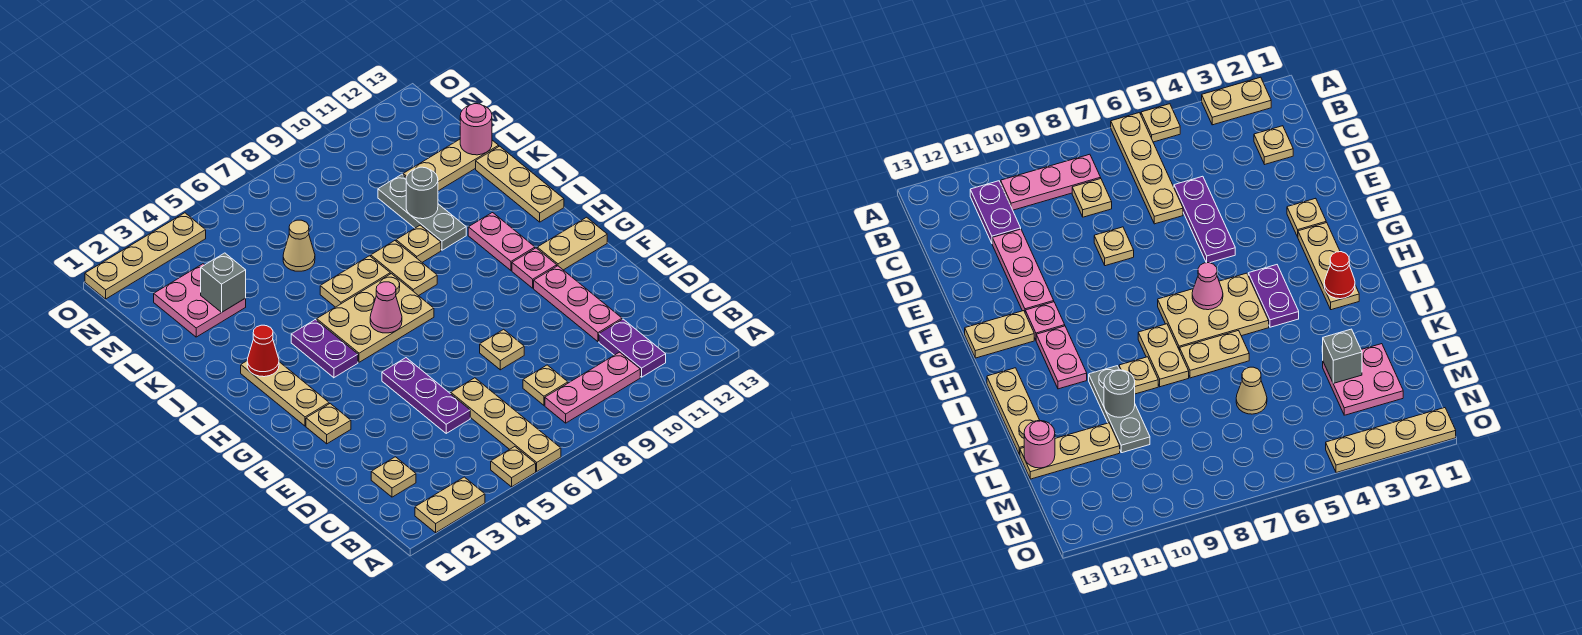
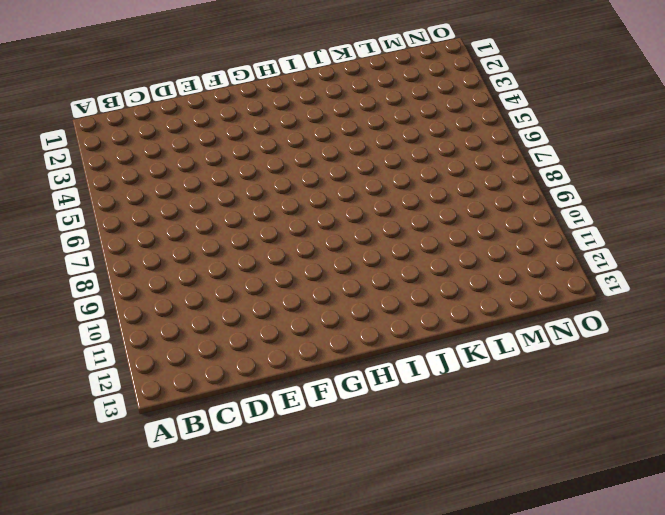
none -> tan plate A2:A3 level 1
none -> tan plate A5 level 1
none -> tan plate A6:D6 level 1
none -> pink plate B8:B10 level 1

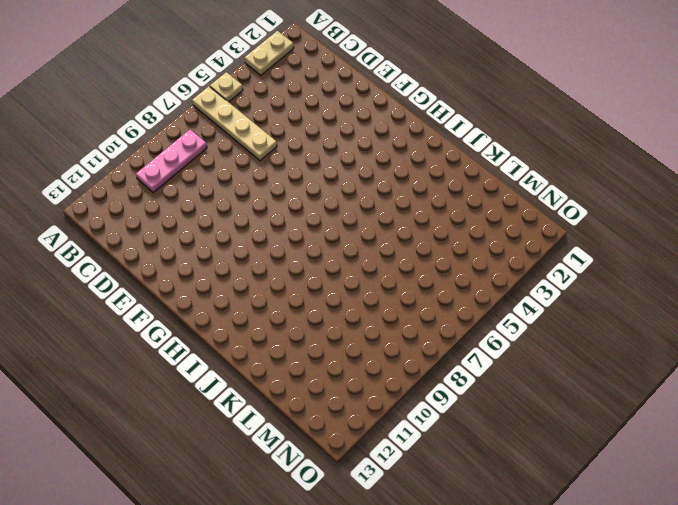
none -> purple plate B11:C11 level 1
none -> tan plate C2 level 1
none -> tan plate C8 level 1
none -> purple plate D5:F5 level 1

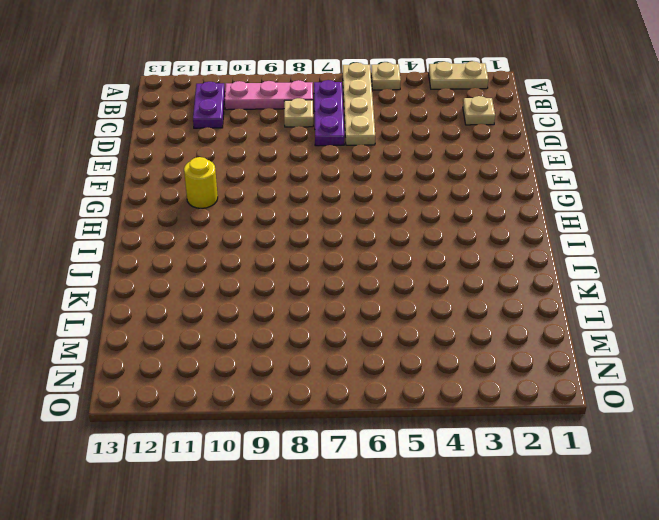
purple plate B7:D7 level 1 -> purple plate D5:F5 level 1
yellow round brick G11 level 1 -> pink plate G11 level 1
none -> pink plate D11:F11 level 1
none -> tan plate E8 level 1
none -> tan plate F2 level 1
none -> tan plate G2:I2 level 1

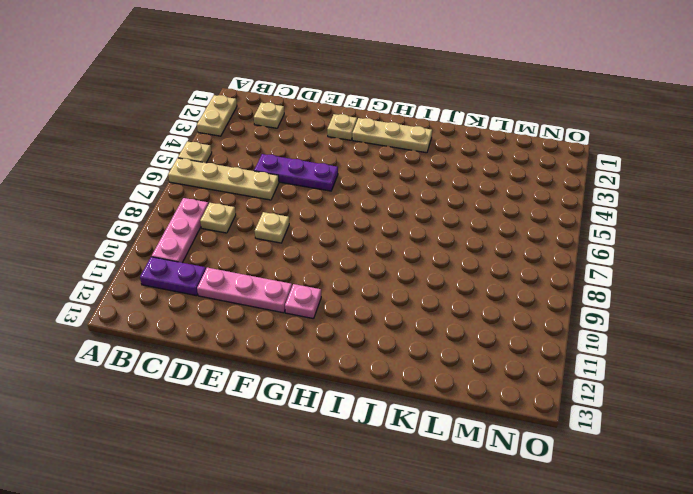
none -> tan plate G12:G13 level 1
none -> purple plate H4:I4 level 1
none -> tan plate H5:I7 level 1
none -> pink plate H11:I11 level 1

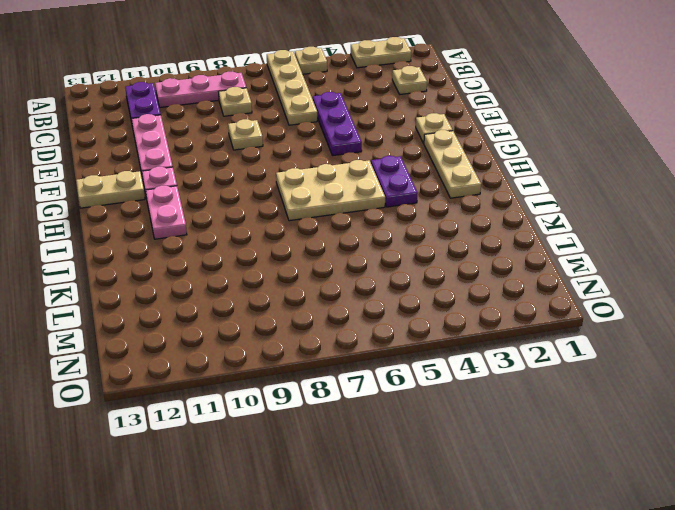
none -> tan plate I8:J8 level 1
none -> tan plate I13:K13 level 1
none -> tan plate J6:J7 level 1
none -> tan plate J9 level 1

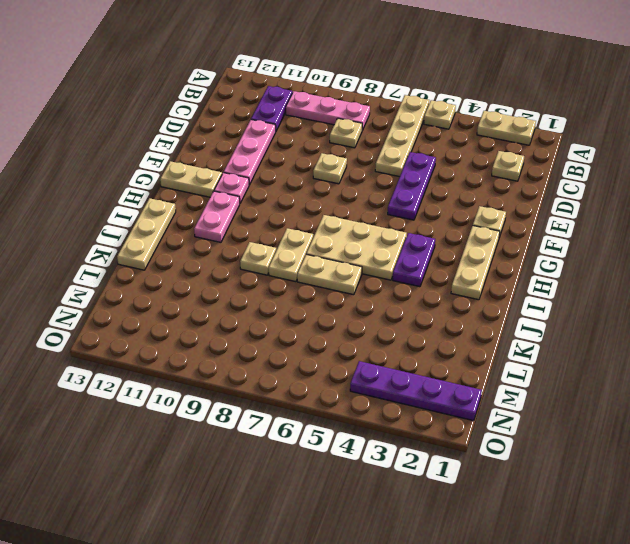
purple plate N1:N4 level 1 -> none
none -> grey plate J10:L10 level 1
none -> pink plate L2:M3 level 1
none -> tan cone L6 level 1
none -> tan plate L11:L13 level 1

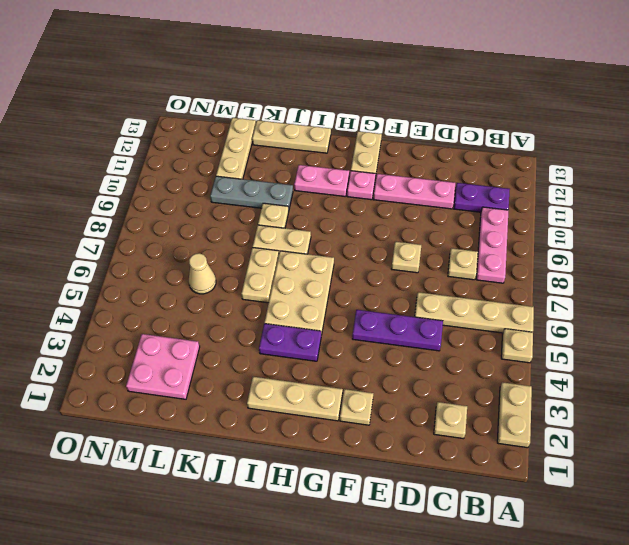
none -> tan plate O1:O4 level 1
none -> pink cone H6 level 2
none -> red cone I2 level 2
none -> grey round brick K10 level 2

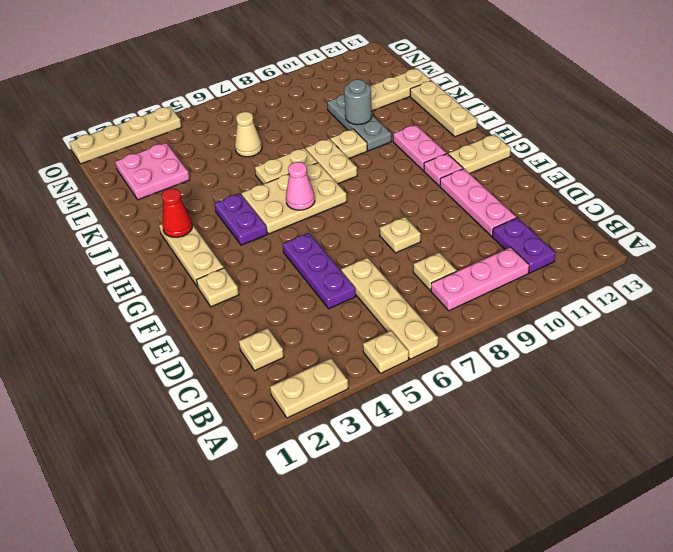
none -> grey brick L3 level 2
none -> pink round brick L13 level 2

